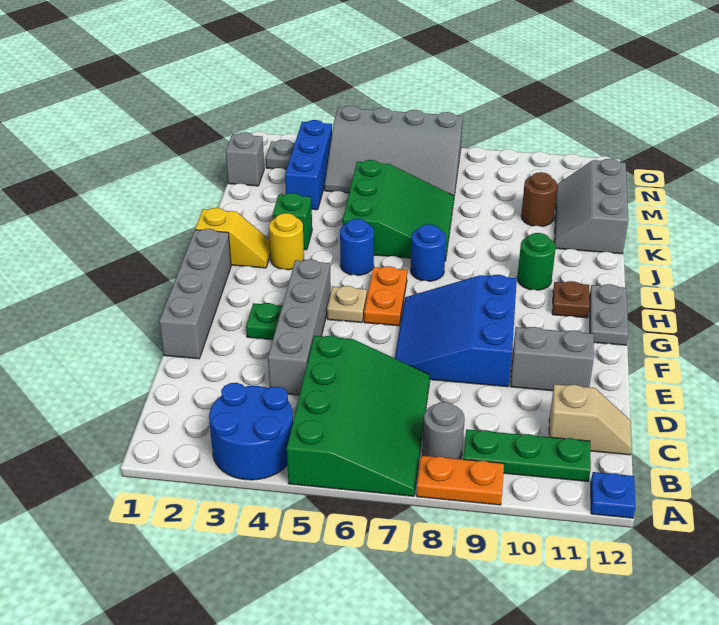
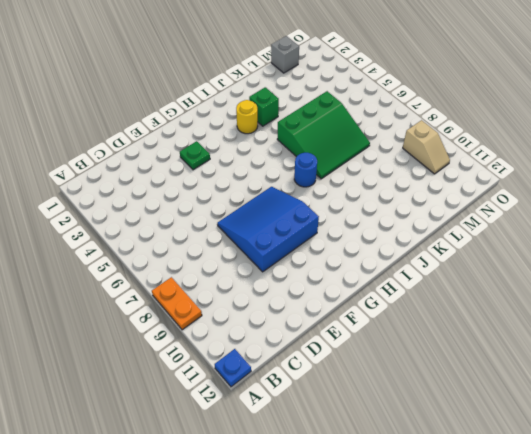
tan slope N9:N10 level 1 top 9 -> tan slope C11:C12 level 1 top 11
none -> blue round brick A3:B4 level 1
none -> green slope A5:D7 level 1 top 5
none -> grey round brick B8 level 1

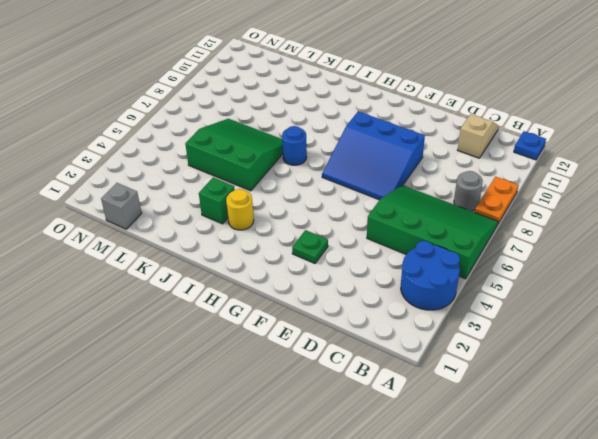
none -> green plate B9:B11 level 1
none -> grey brick D4:G4 level 1
none -> grey brick E1:H1 level 1

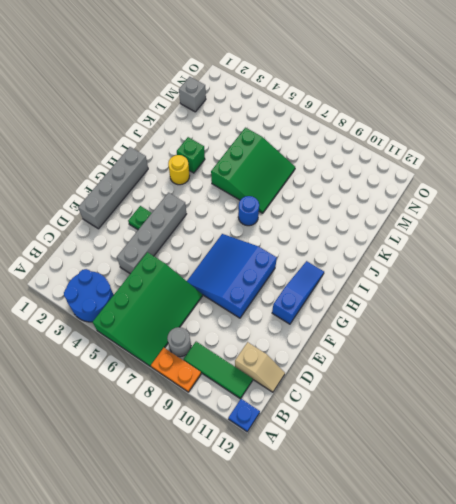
green tile B9:B11 level 1 -> green plate B9:B11 level 1
blue slope F11:H11 level 1 top F -> brown plate H11 level 1
none -> grey brick E10:E11 level 1
none -> tan plate G5 level 1
none -> orange plate G6:H6 level 1

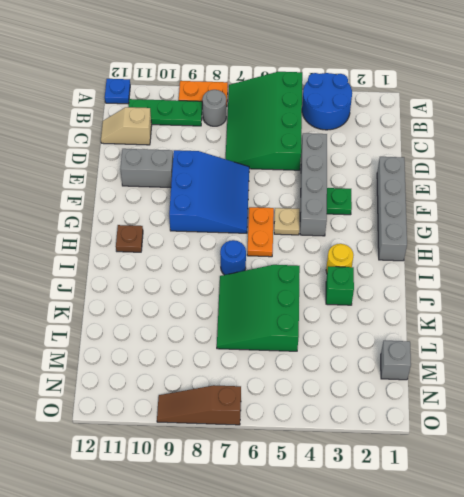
brown slope O7:O9 level 1 top 7 -> grey slope M4:O7 level 1 top O
none -> grey plate G12:H12 level 1
none -> yellow slope I1:I2 level 1 top 1
none -> blue round brick I5 level 1

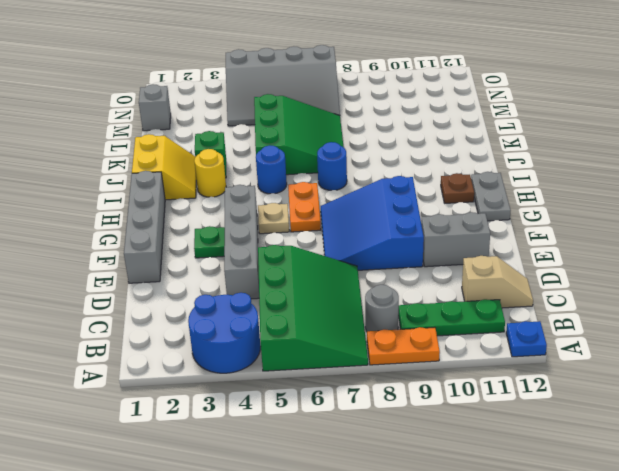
yellow slope I1:J2 level 1 top 1 -> yellow slope I1:I2 level 1 top 1
none -> green round brick I10 level 1
none -> grey slope K11:M12 level 1 top 12
none -> blue brick L3:N3 level 1

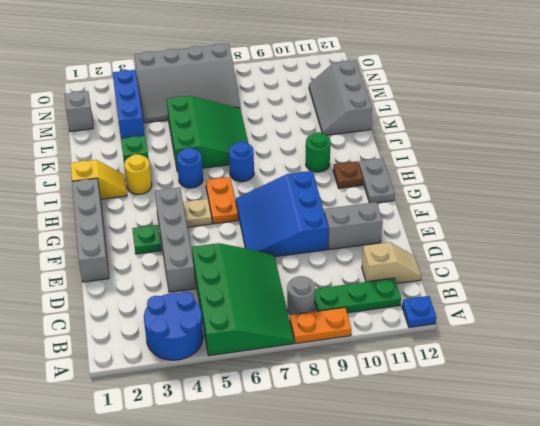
none -> brown round brick L10 level 1
none -> grey plate N2 level 1

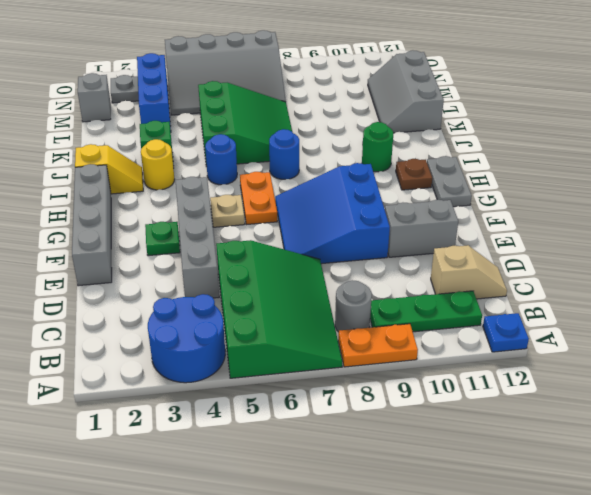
none -> brown round brick L10 level 1

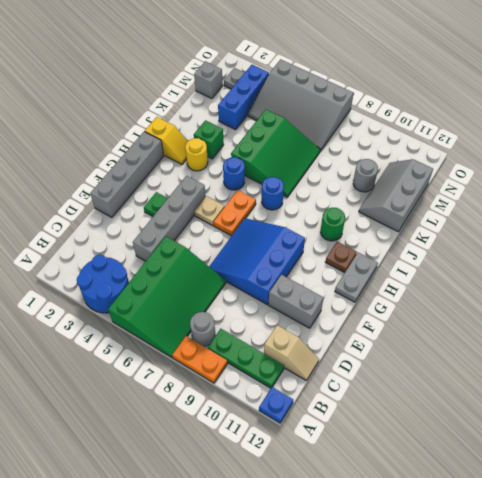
grey round brick L10 level 1 -> brown round brick L10 level 1

